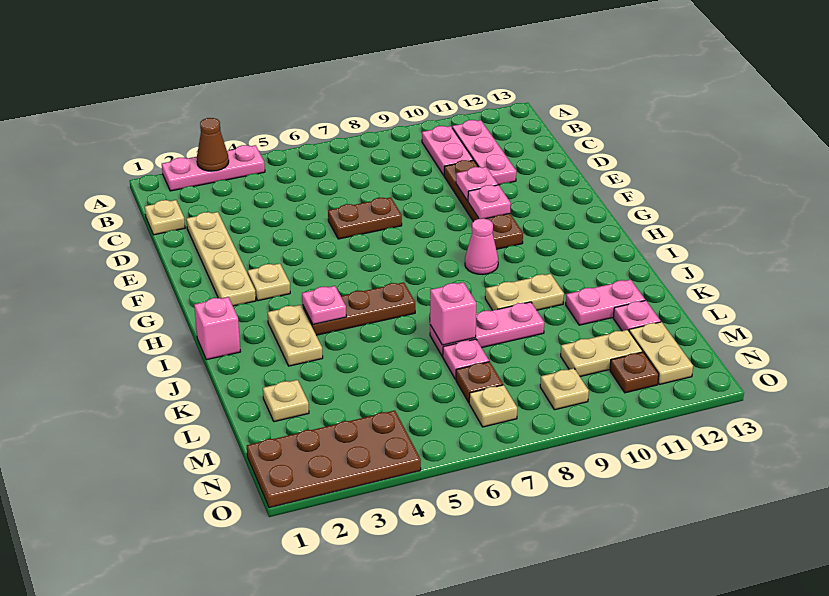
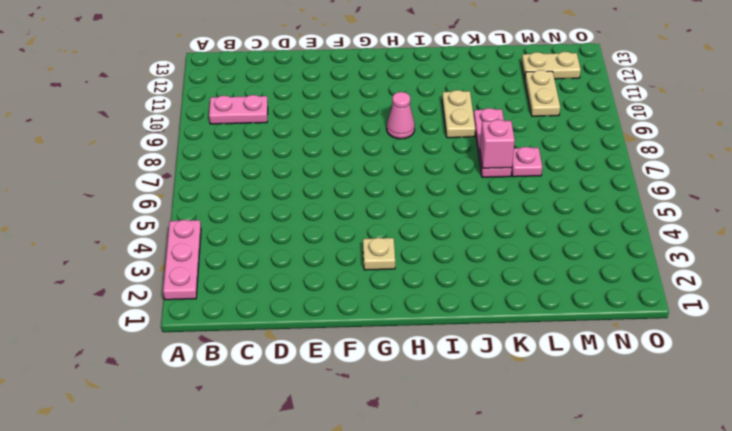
none -> pink plate B11:D11 level 1
none -> tan plate C1 level 1
none -> tan plate D2:G2 level 1
none -> brown plate D10:G10 level 1

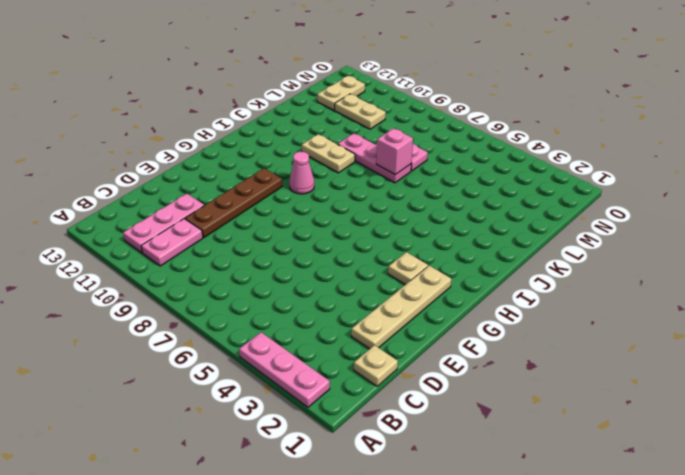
none -> brown plate E6:E7 level 1
none -> pink brick I1 level 1
none -> tan plate I3:J3 level 1
none -> brown plate I4:I6 level 1

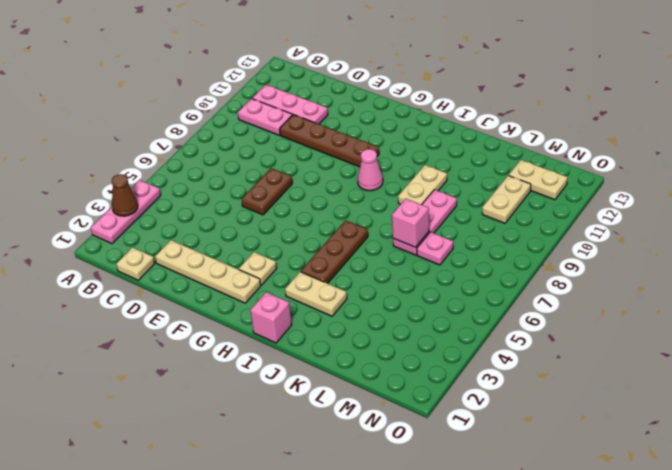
none -> pink plate K11:K12 level 1
none -> tan plate L2 level 1
none -> pink plate L12 level 1
none -> brown plate M7 level 1

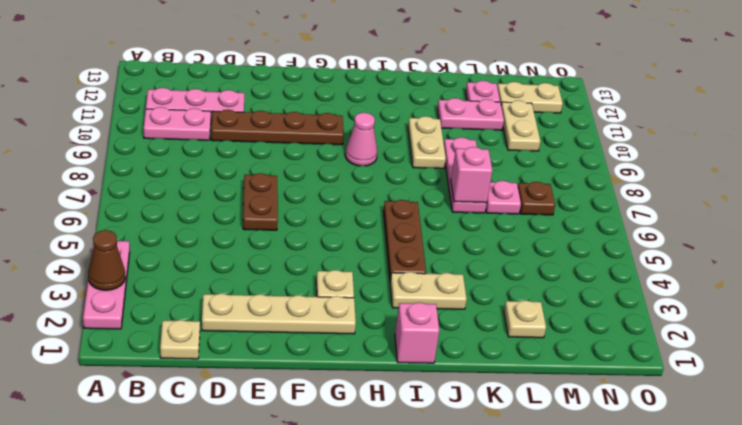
pink plate K11:L11 level 1 -> pink plate K11:K12 level 1
none -> brown plate N1:O4 level 1
none -> tan plate N7 level 1
none -> tan plate N9 level 1
none -> brown plate N11 level 1

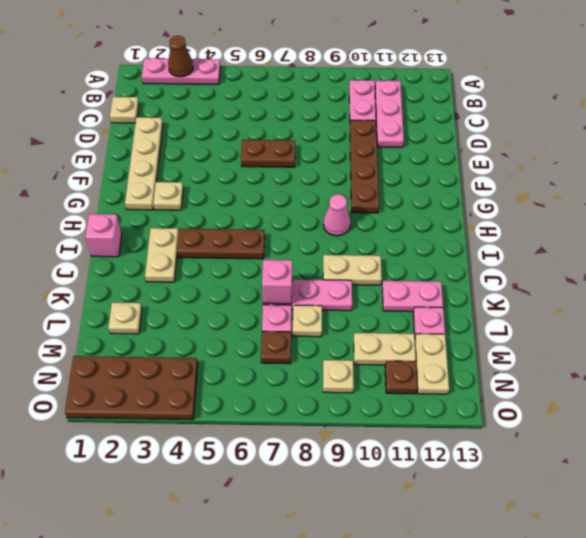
tan plate L8 level 1 -> tan plate N7 level 1
none -> pink plate E10 level 2
none -> pink plate F10 level 2
none -> pink plate I4 level 2

